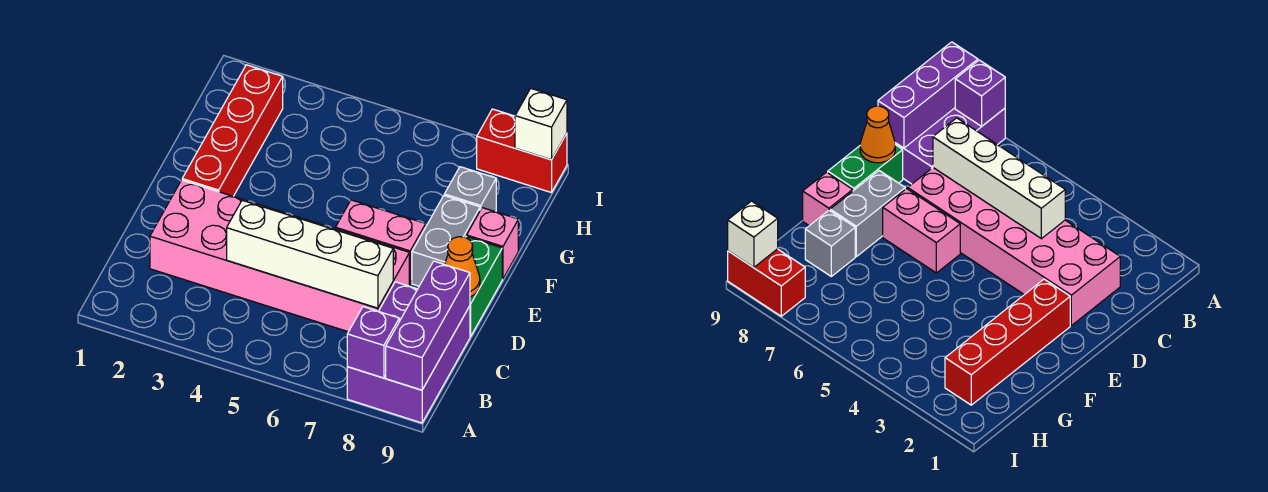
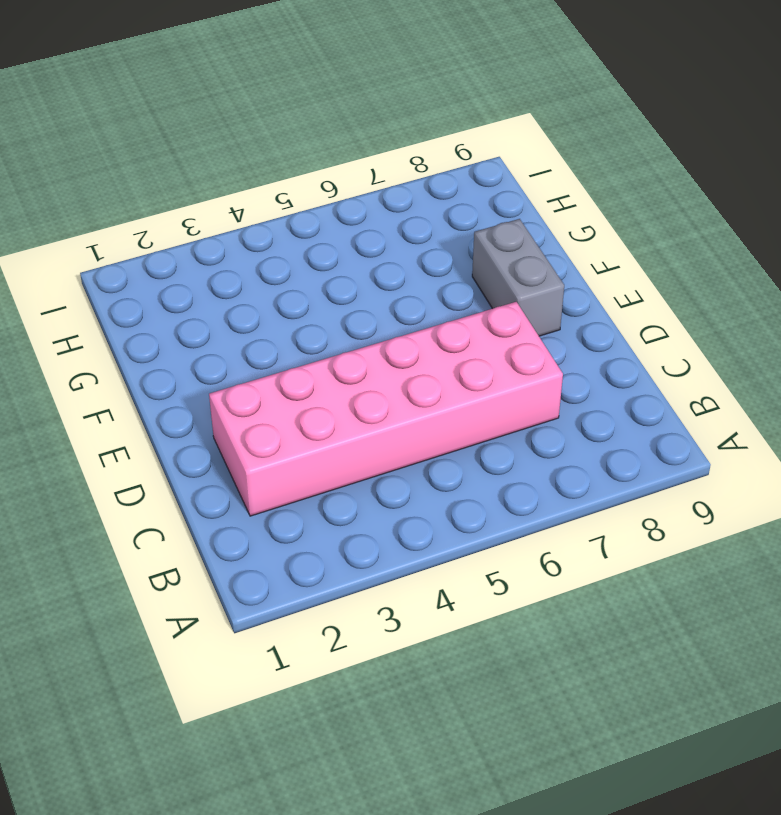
none -> purple brick A8:C9 level 1
none -> green brick D9:E9 level 1
none -> red brick E2:H2 level 1

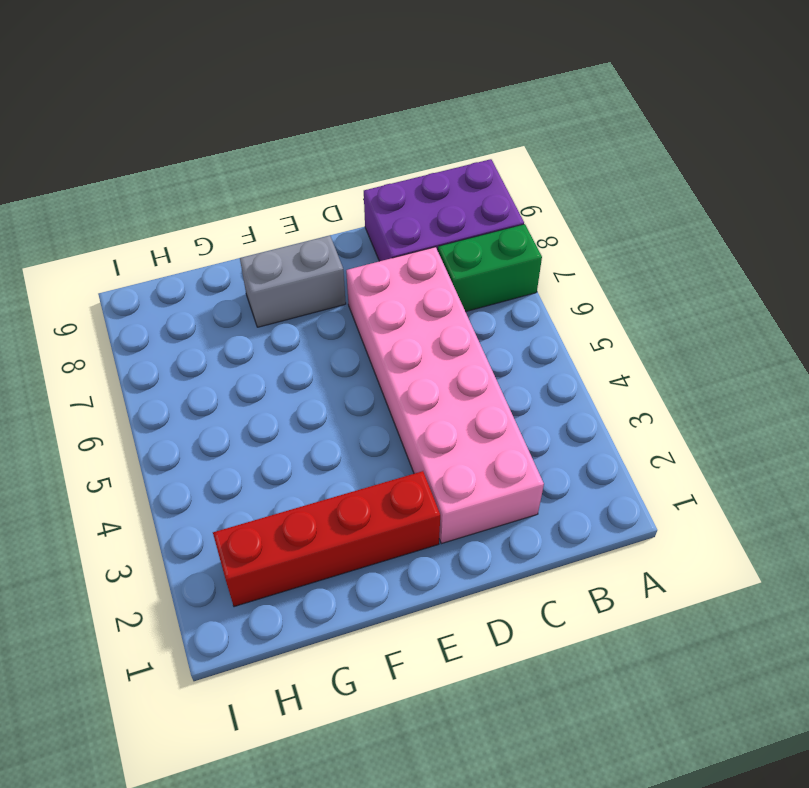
green brick A7:B7 level 1 -> green brick D9:E9 level 1
none -> pink brick E6:E7 level 1
none -> pink brick F9 level 1
none -> grey brick G8 level 1

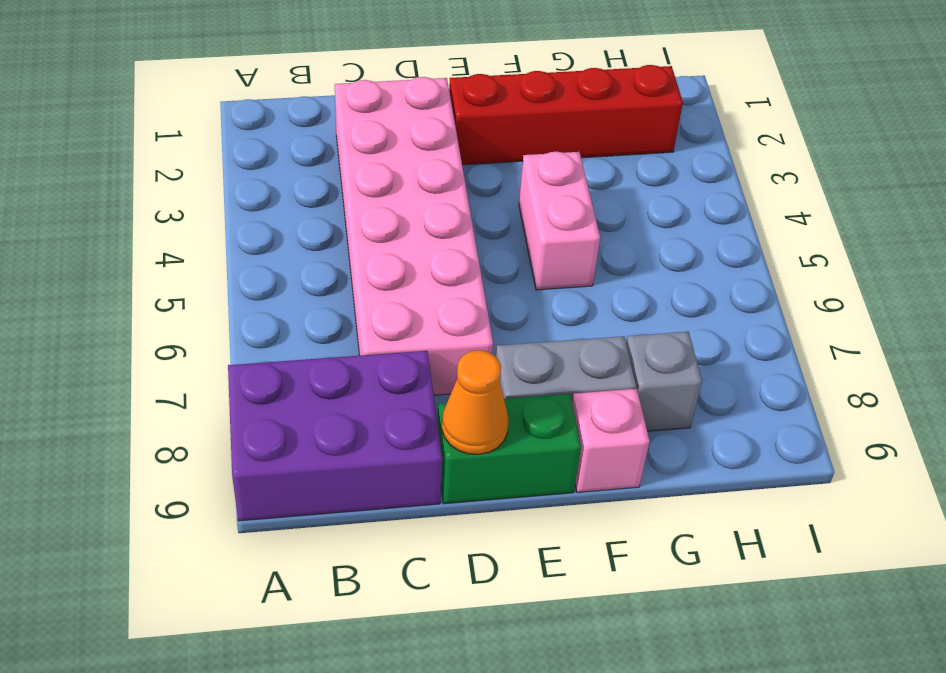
pink brick F4:F5 level 1 -> pink brick E6:E7 level 1
none -> red brick I8:I9 level 1
none -> purple brick A8 level 2
none -> purple brick A9:C9 level 2

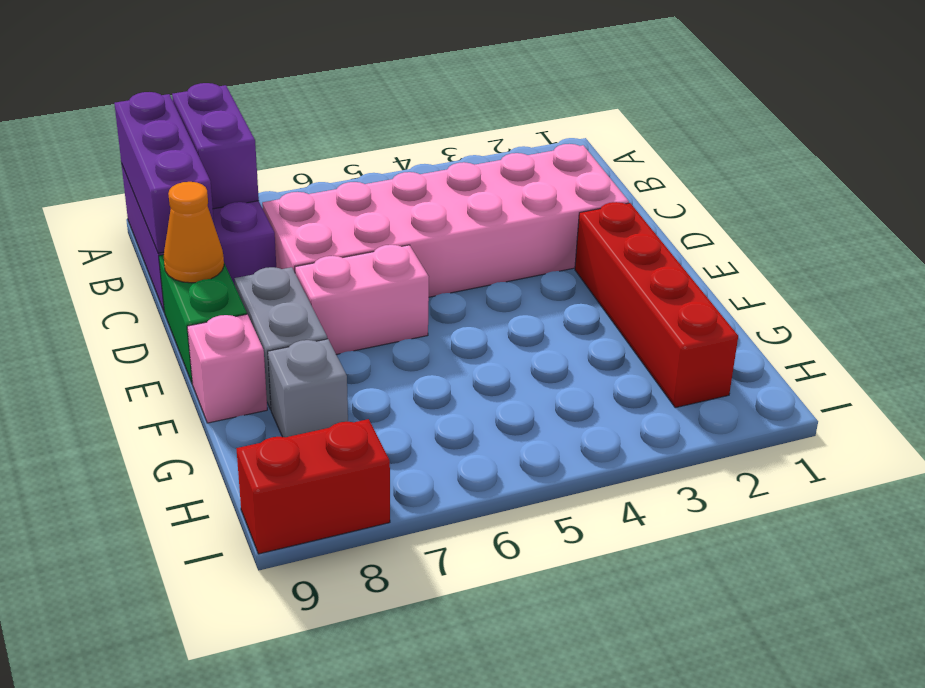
purple brick A8:B8 level 2 -> purple brick A8 level 2
none -> white brick C4:C7 level 2
none -> white brick I9 level 2

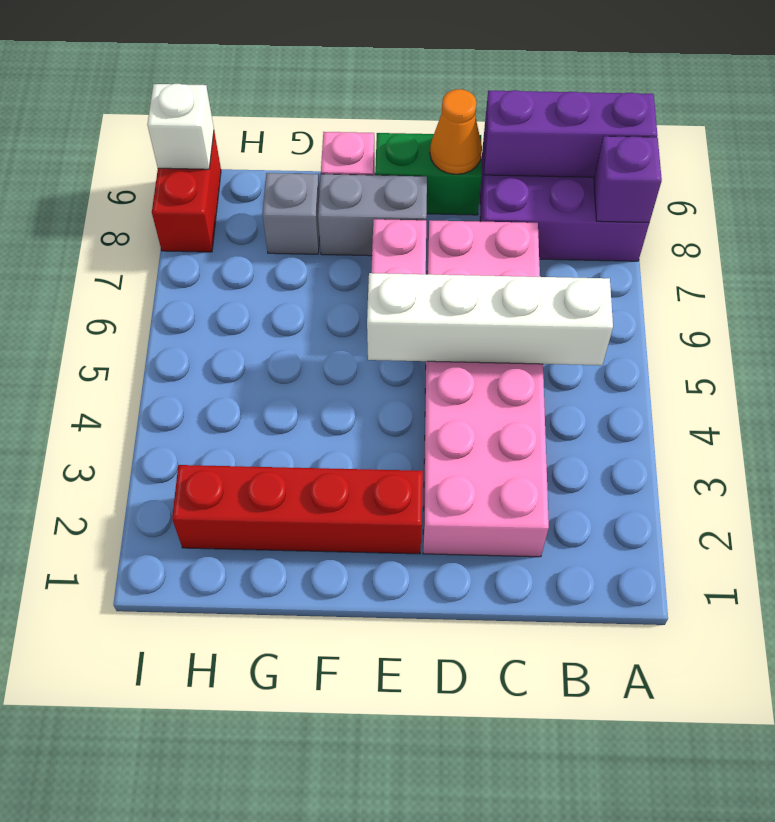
white brick B5:E5 level 2 -> white brick C4:C7 level 2

